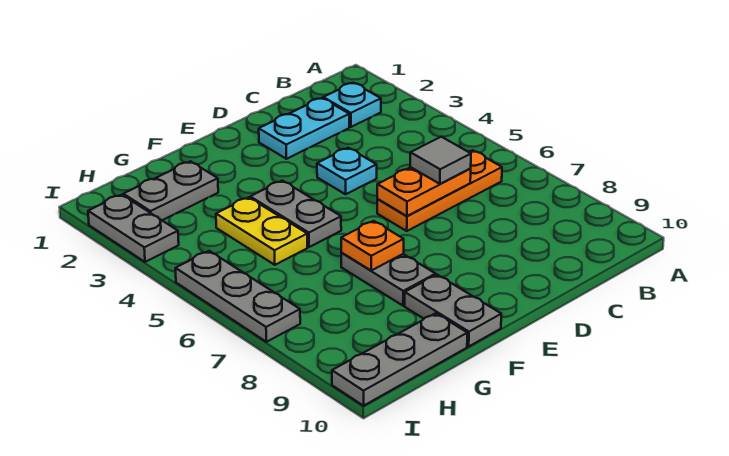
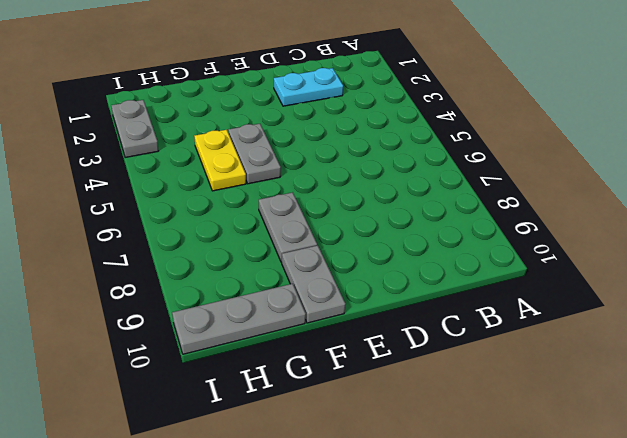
none -> cyan plate B2 level 1
none -> orange plate B6:D6 level 1
none -> cyan plate D4 level 1

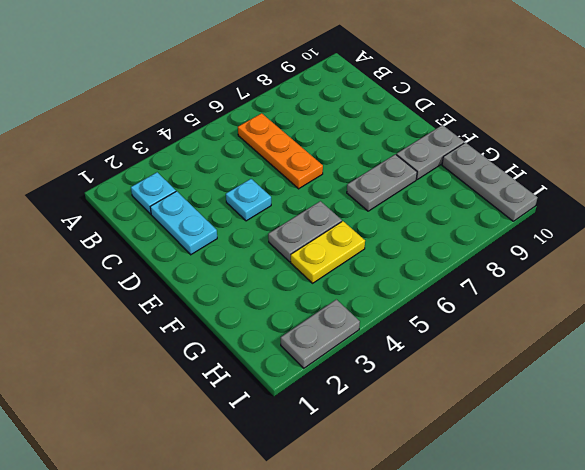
none -> grey plate G2:H2 level 1
none -> grey plate I5:I7 level 1
none -> orange plate C6:D6 level 2

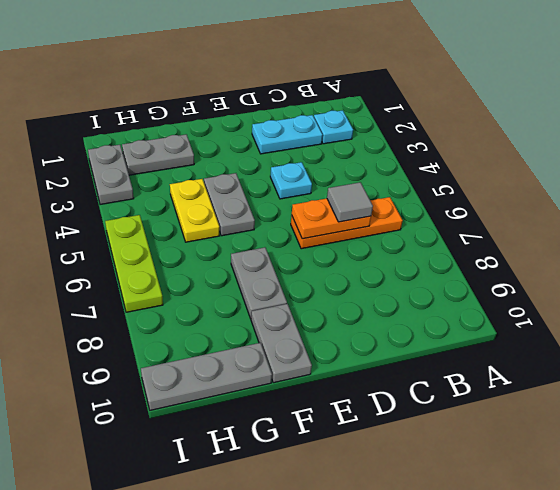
lime plate I5:I7 level 1 -> grey plate I5:I7 level 1
none -> orange plate F7 level 2

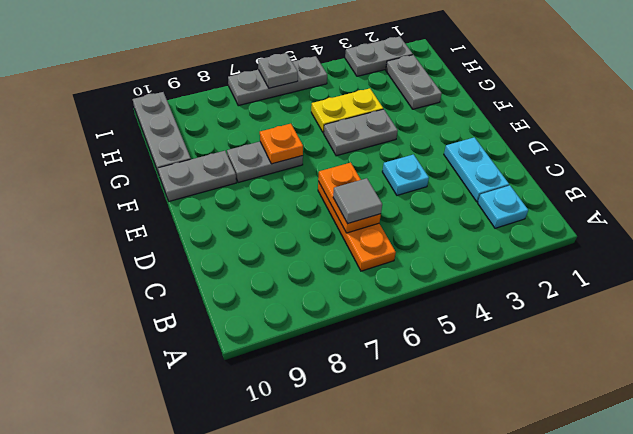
grey plate I6 level 2 -> none

